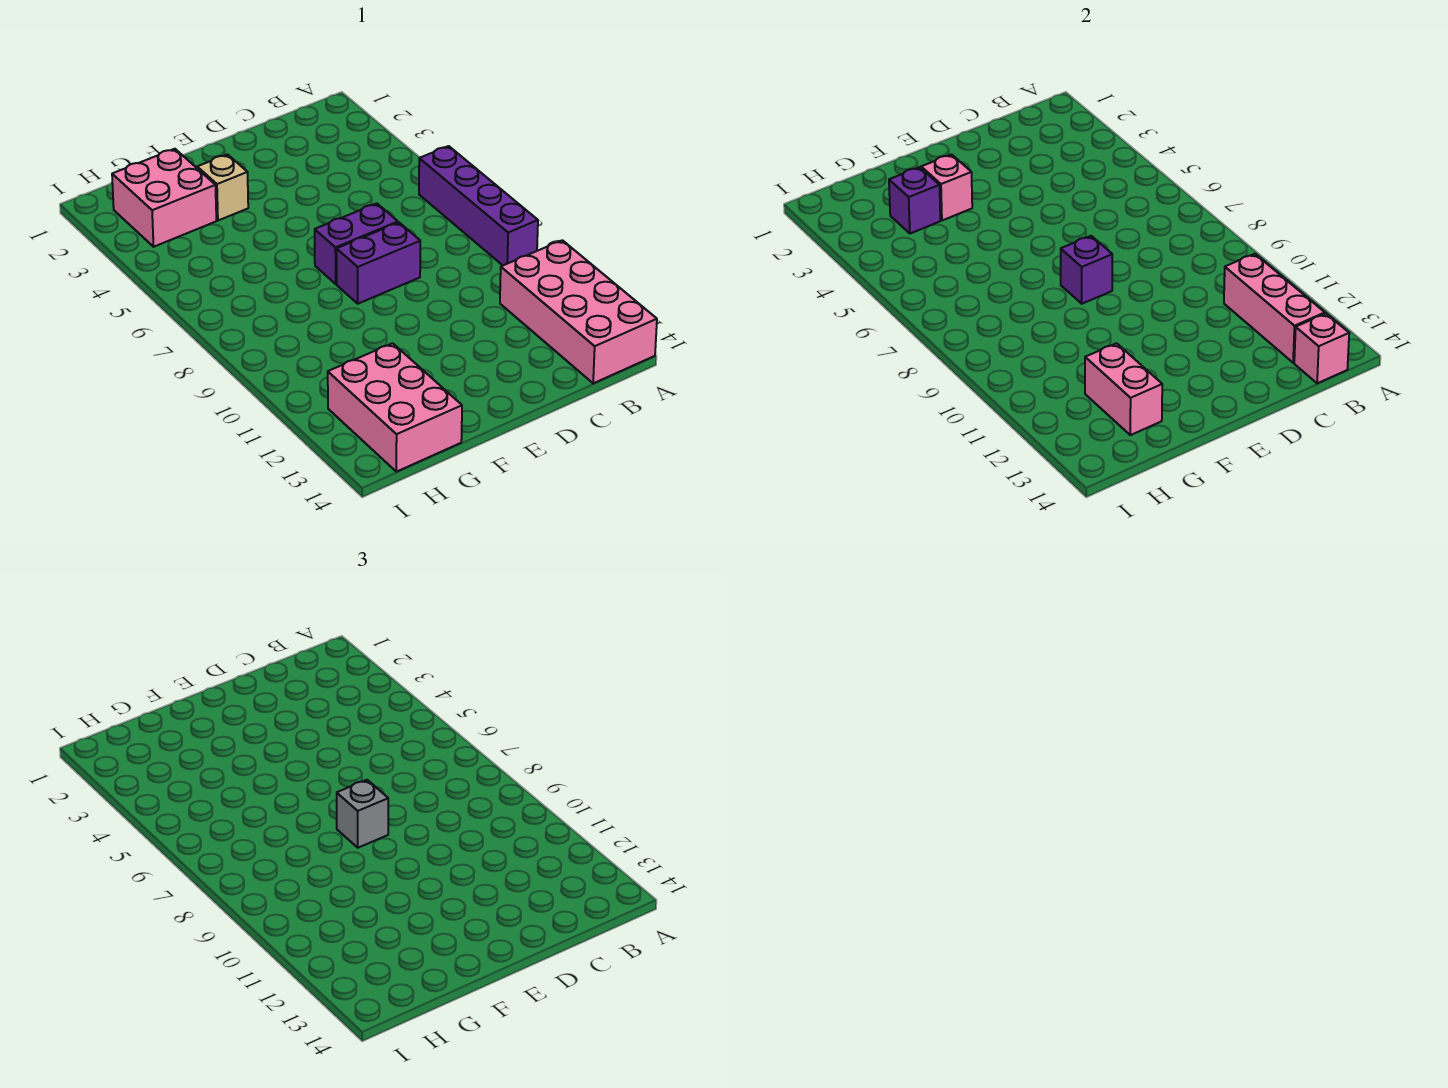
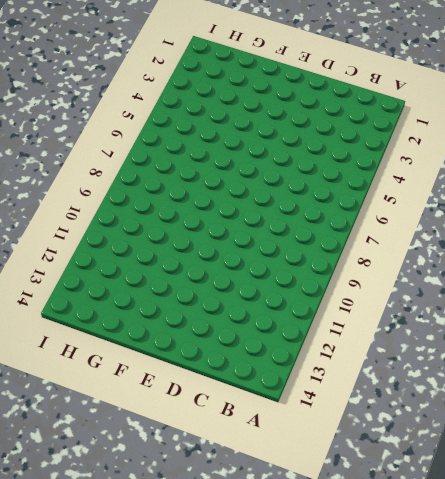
none -> purple brick A6:A9 level 1
none -> pink brick A11:B14 level 1
none -> purple brick D7:E7 level 1

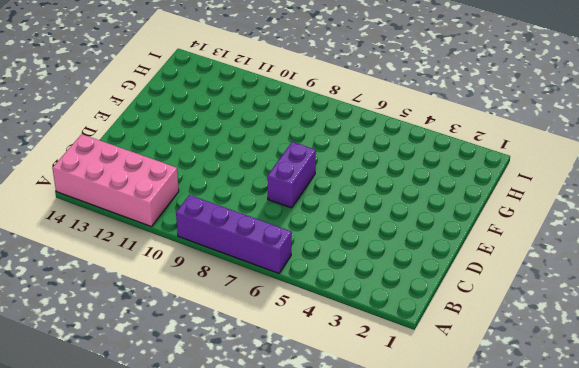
none -> purple brick D8:E8 level 1
none -> tan brick F3 level 1
none -> pink brick G2:H3 level 1

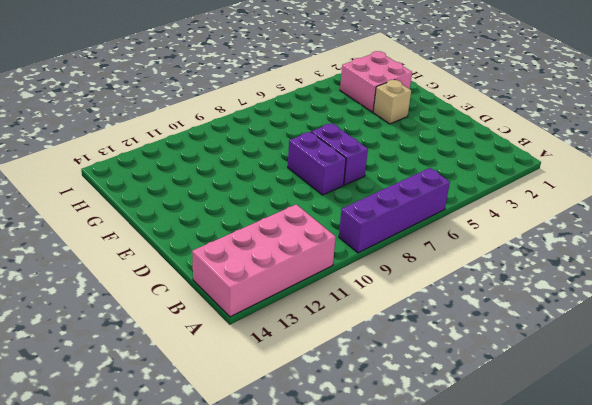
none -> pink brick G12:H14 level 1
none -> pink brick B11:B13 level 2
none -> pink brick B14 level 2

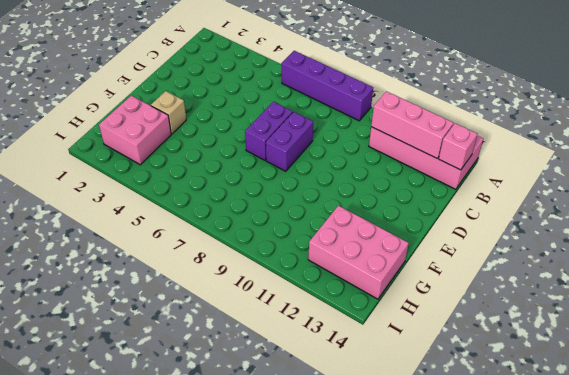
none -> purple brick E8 level 2
none -> pink brick F3 level 2
none -> purple brick G3 level 2

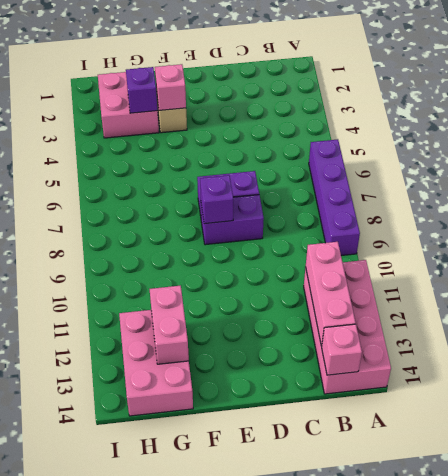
none -> grey brick E8 level 3

